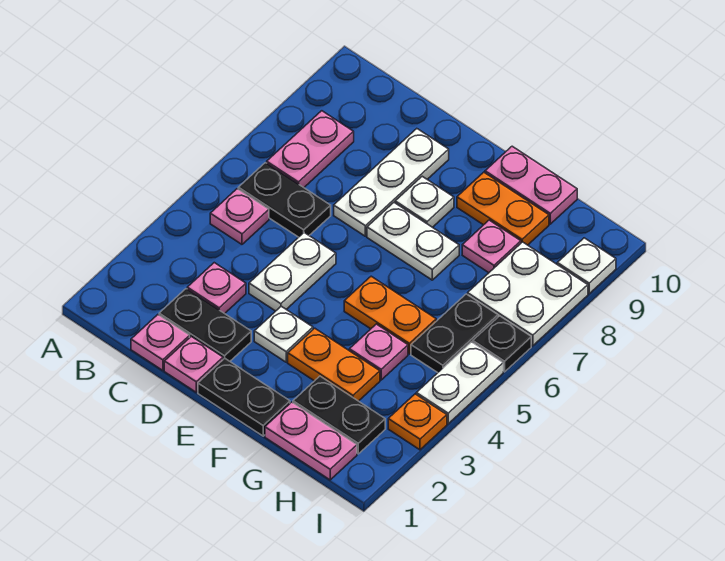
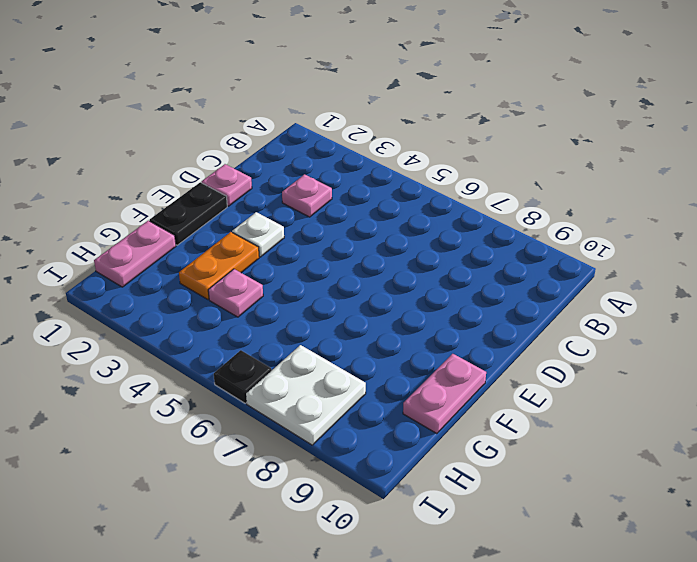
none -> pink plate B5 level 1
none -> black plate B6:C6 level 1
none -> pink plate B7:B8 level 1

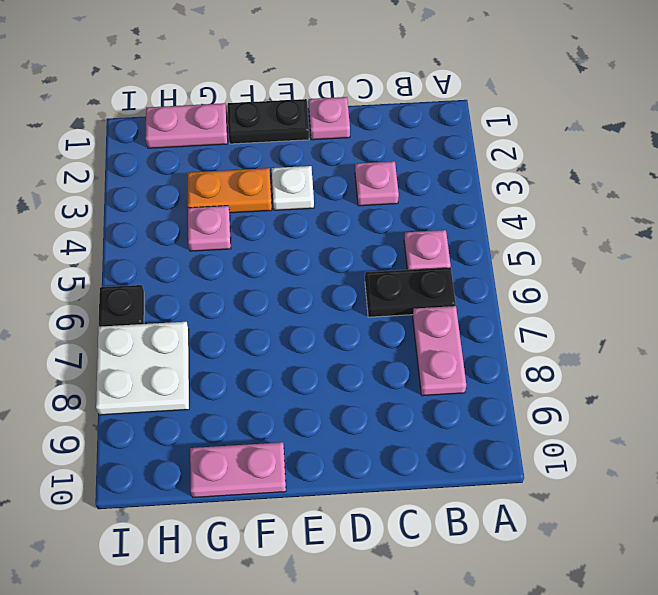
none -> pink plate C1 level 1
none -> black plate C2:D2 level 1
none -> white plate D4:D5 level 1

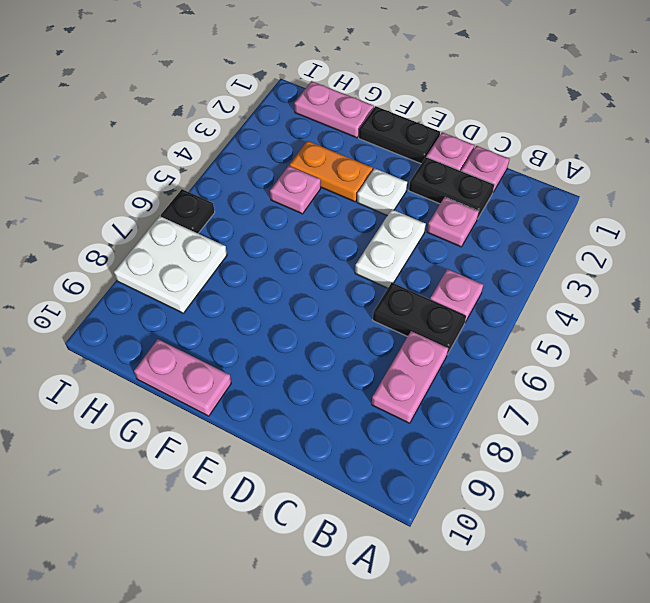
none -> white plate D7:D9 level 1
none -> white plate E7:F7 level 1
none -> white plate E8 level 1

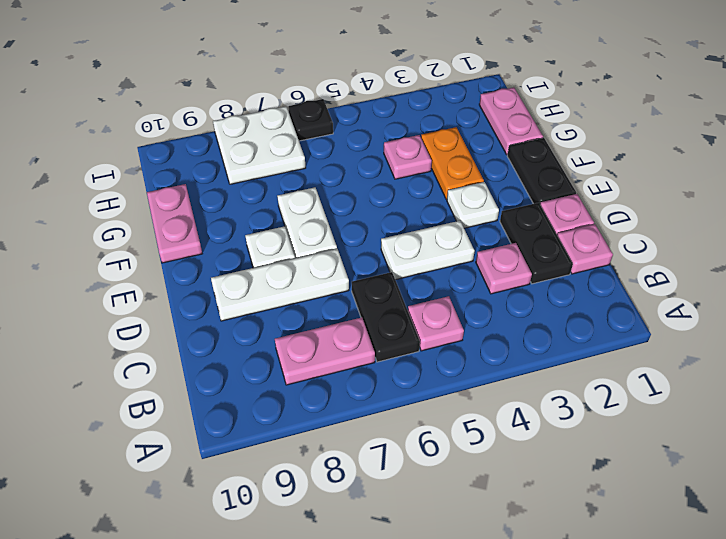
none -> orange plate F5:G5 level 1
none -> orange plate F9:G9 level 1
none -> black plate G2:H2 level 1

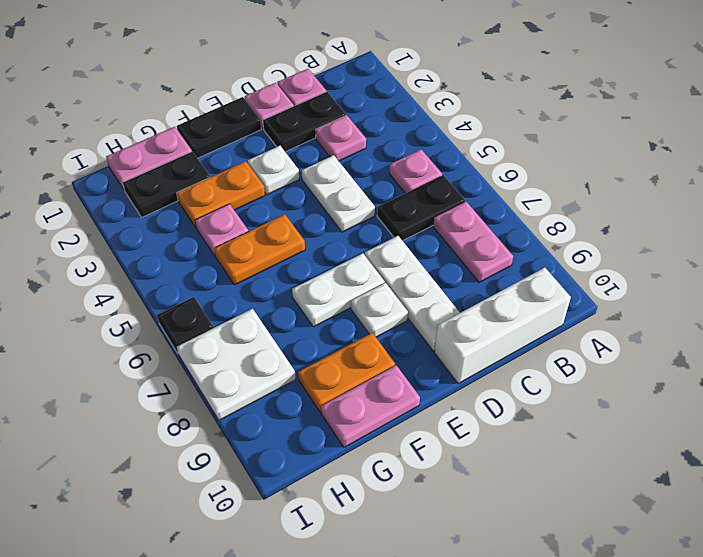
white brick B10:D10 level 1 -> none
none -> pink plate G8 level 1
none -> black plate H5:H6 level 1
none -> orange plate I3 level 1

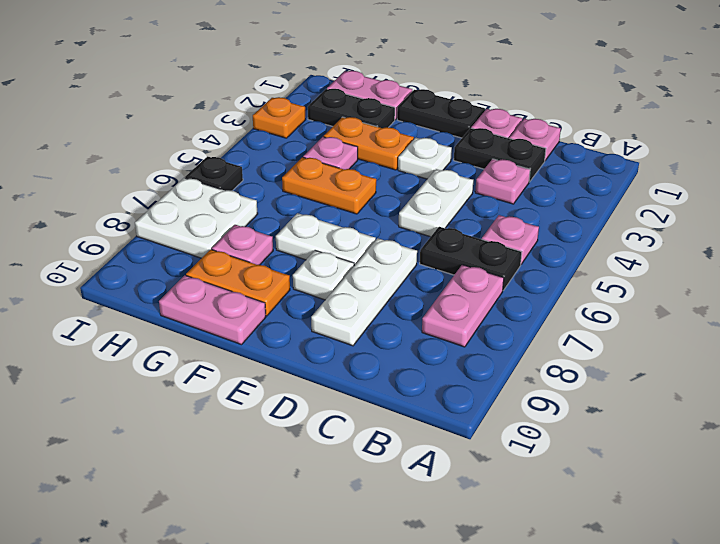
none -> black plate H5:H6 level 1
none -> white plate I4:I5 level 1
none -> white plate I9 level 1

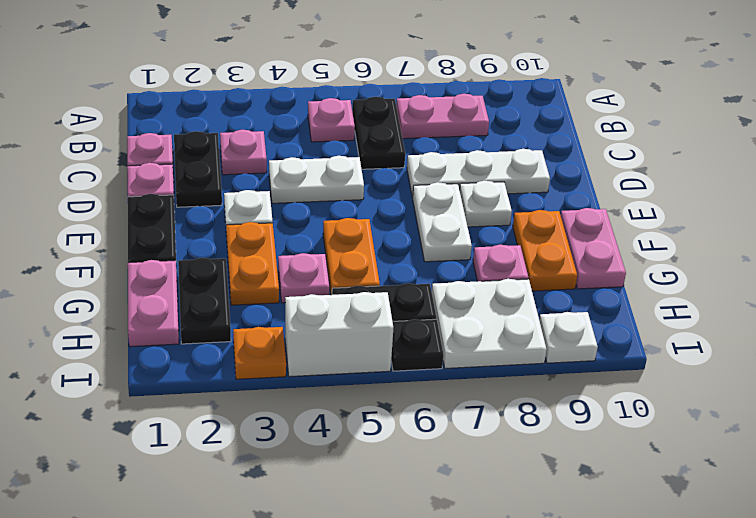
white brick I4:I5 level 1 -> white plate I4:I5 level 1

